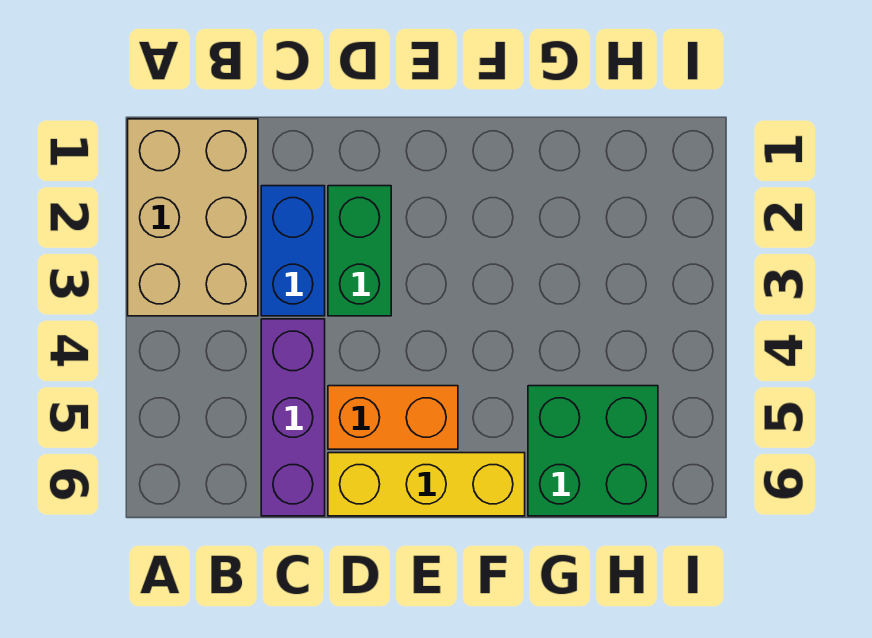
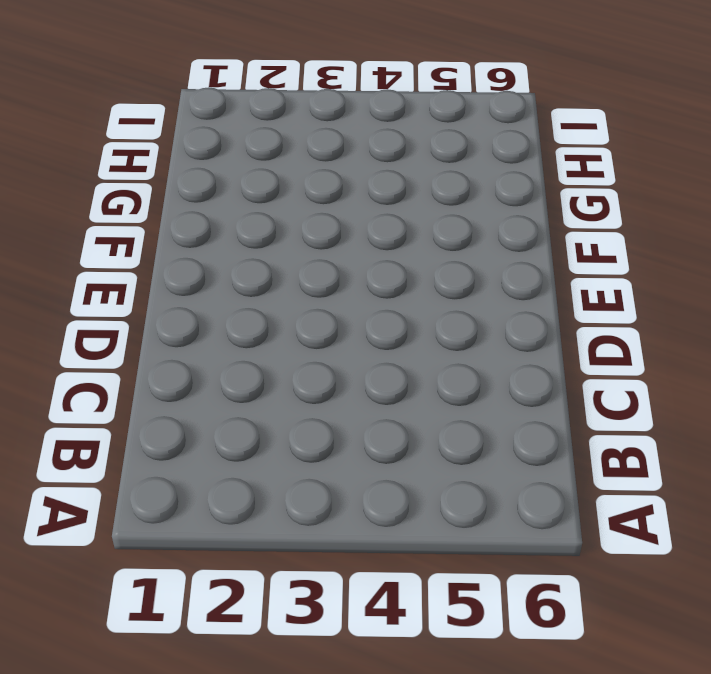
none -> tan brick A1:B3 level 1
none -> blue brick C2:C3 level 1

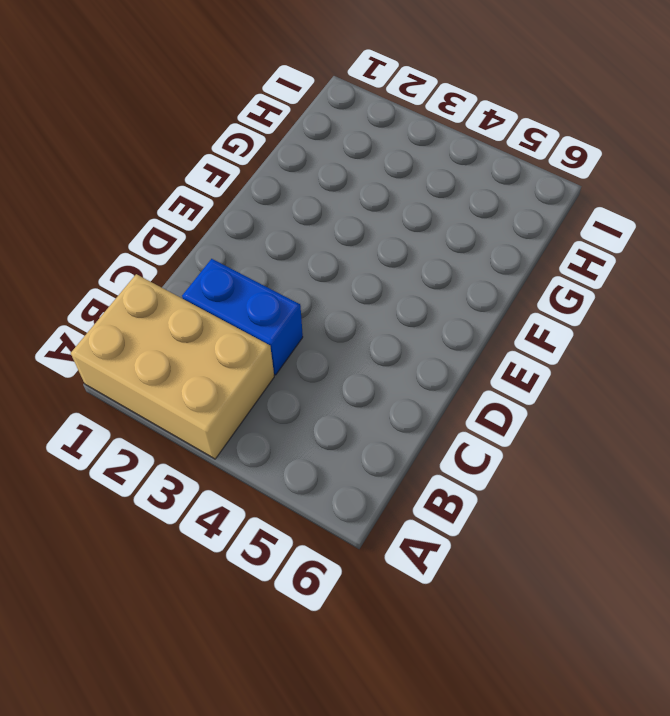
none -> purple brick C4:C6 level 1
none -> green brick D2:D3 level 1

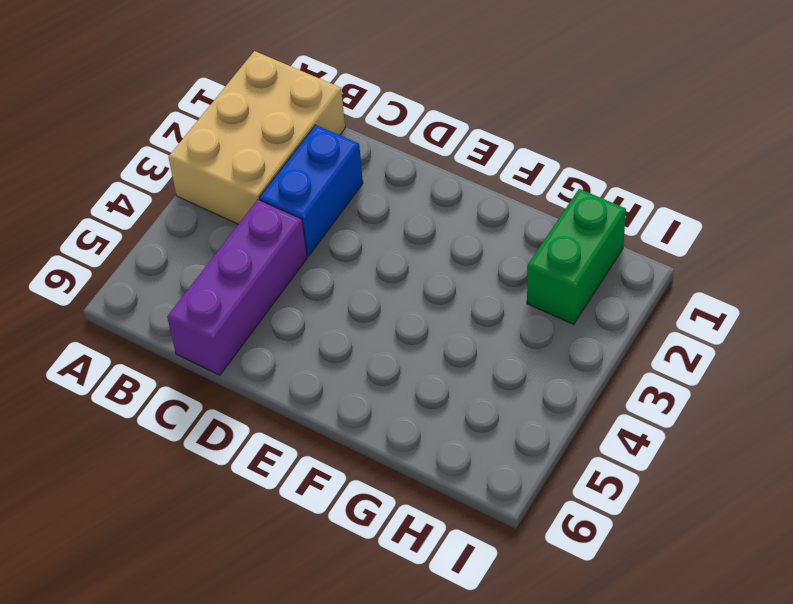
green brick H1:H2 level 1 -> green brick D2:D3 level 1
none -> orange brick D5:E5 level 1
none -> yellow brick D6:F6 level 1

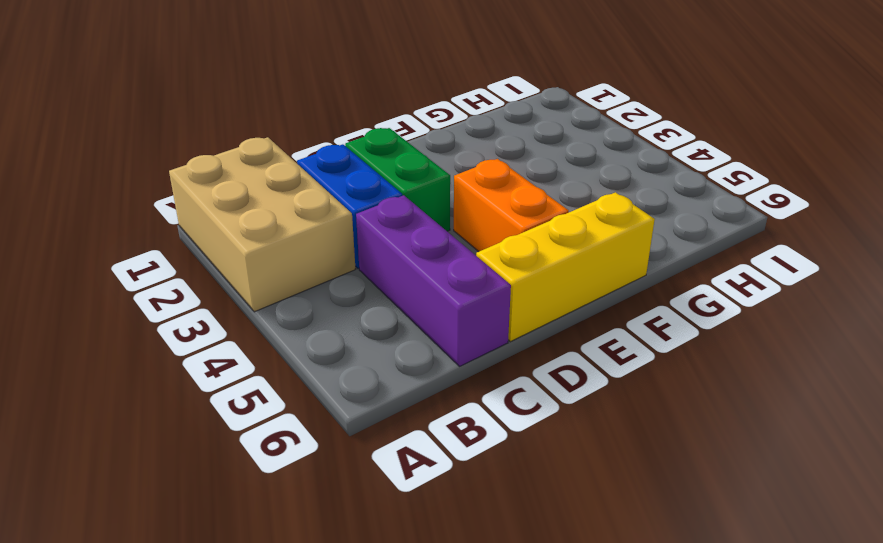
orange brick E4:E5 level 1 -> orange brick D5:E5 level 1
none -> green brick G5:H6 level 1

